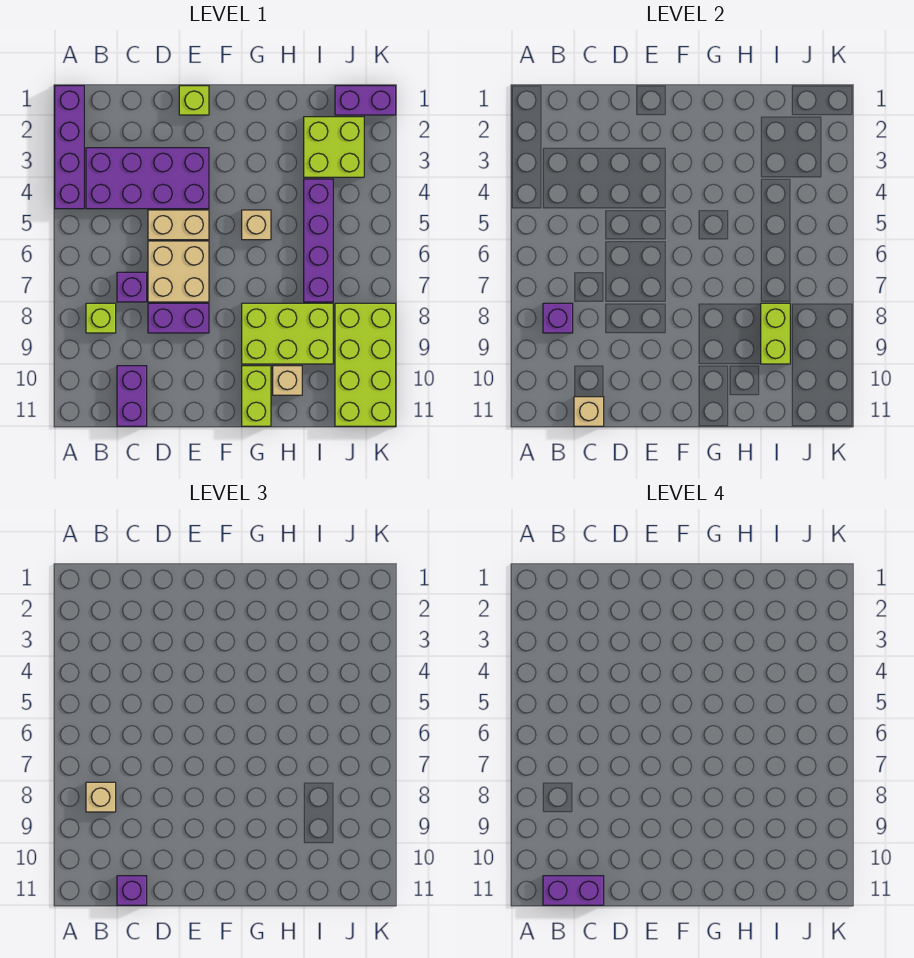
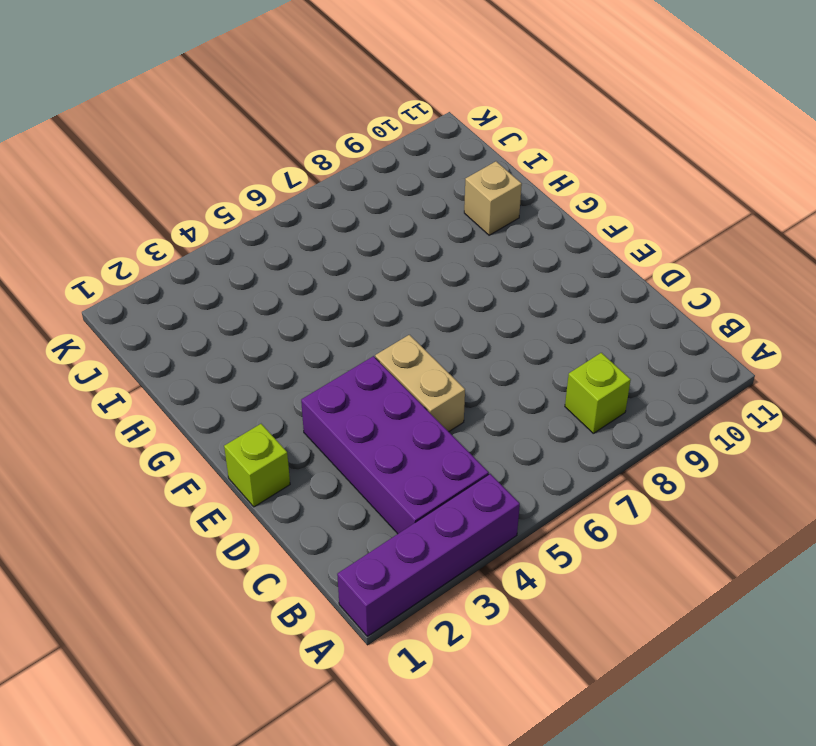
none -> purple brick C7 level 1
none -> purple brick C10:C11 level 1
none -> tan brick D6:E7 level 1

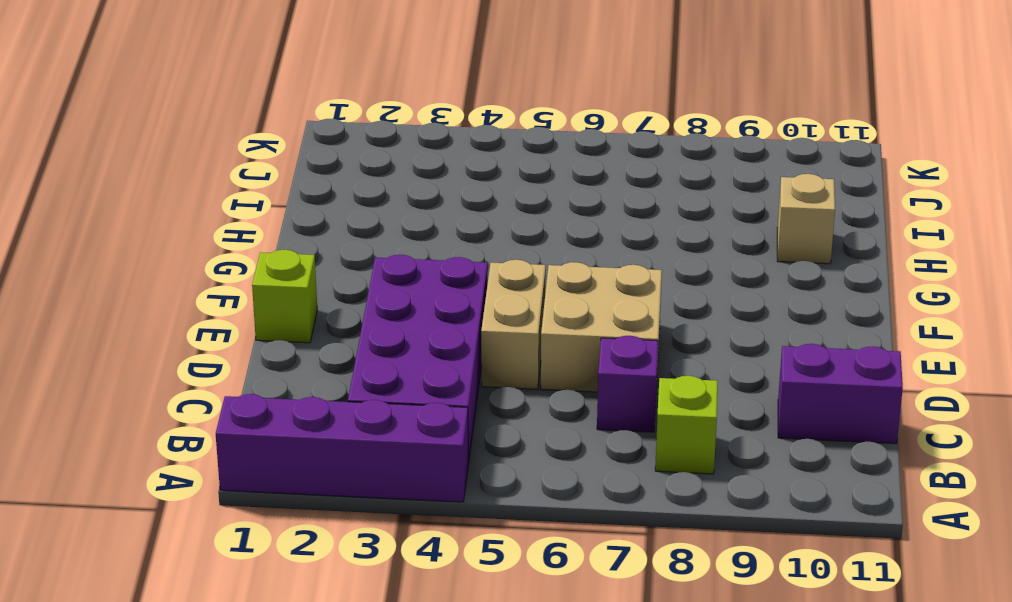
none -> purple brick D8:E8 level 1
none -> tan brick G5 level 1
none -> lime brick G8:I9 level 1

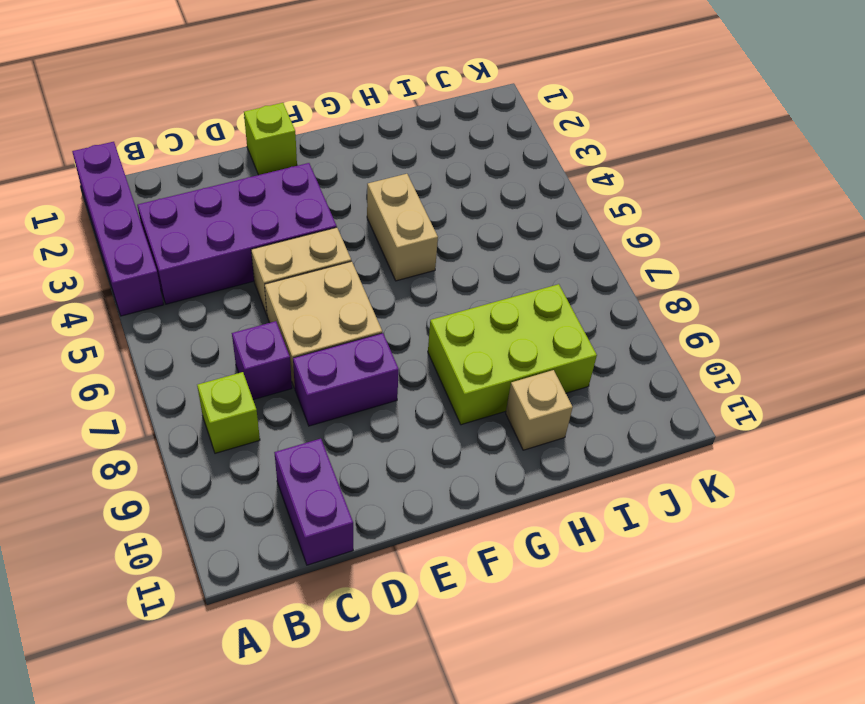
tan brick G4:G5 level 1 -> tan brick G5 level 1
none -> lime brick G10:G11 level 1
none -> lime brick I2:J3 level 1
none -> purple brick I4:I7 level 1

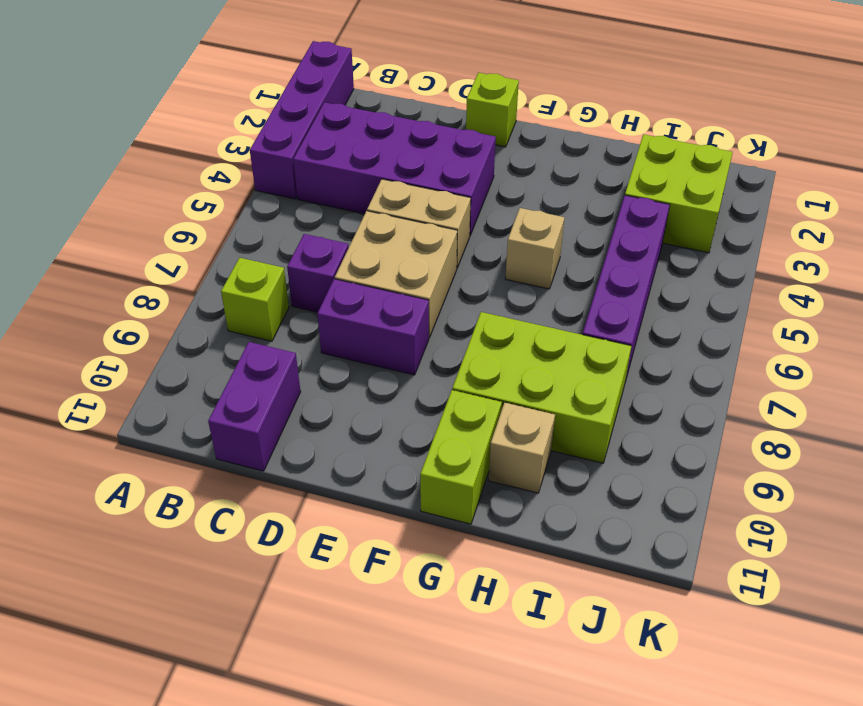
none -> purple brick J1:K1 level 1
none -> lime brick J8:K11 level 1
none -> purple brick B8 level 2

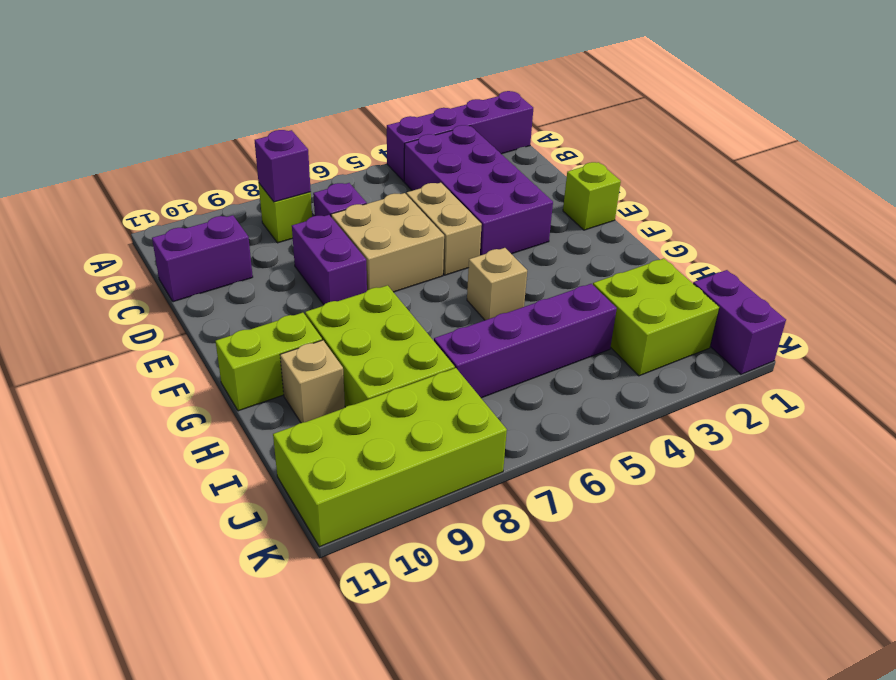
none -> tan brick C11 level 2
none -> lime brick I8:I9 level 2
none -> tan brick B8 level 3

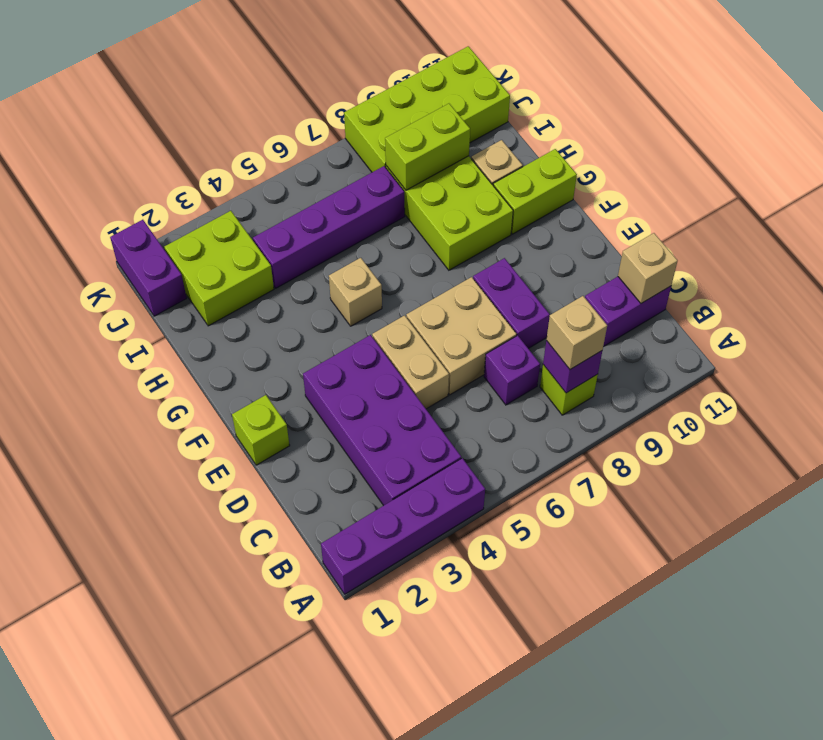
none -> purple brick C11 level 3
none -> purple brick B11:C11 level 4

